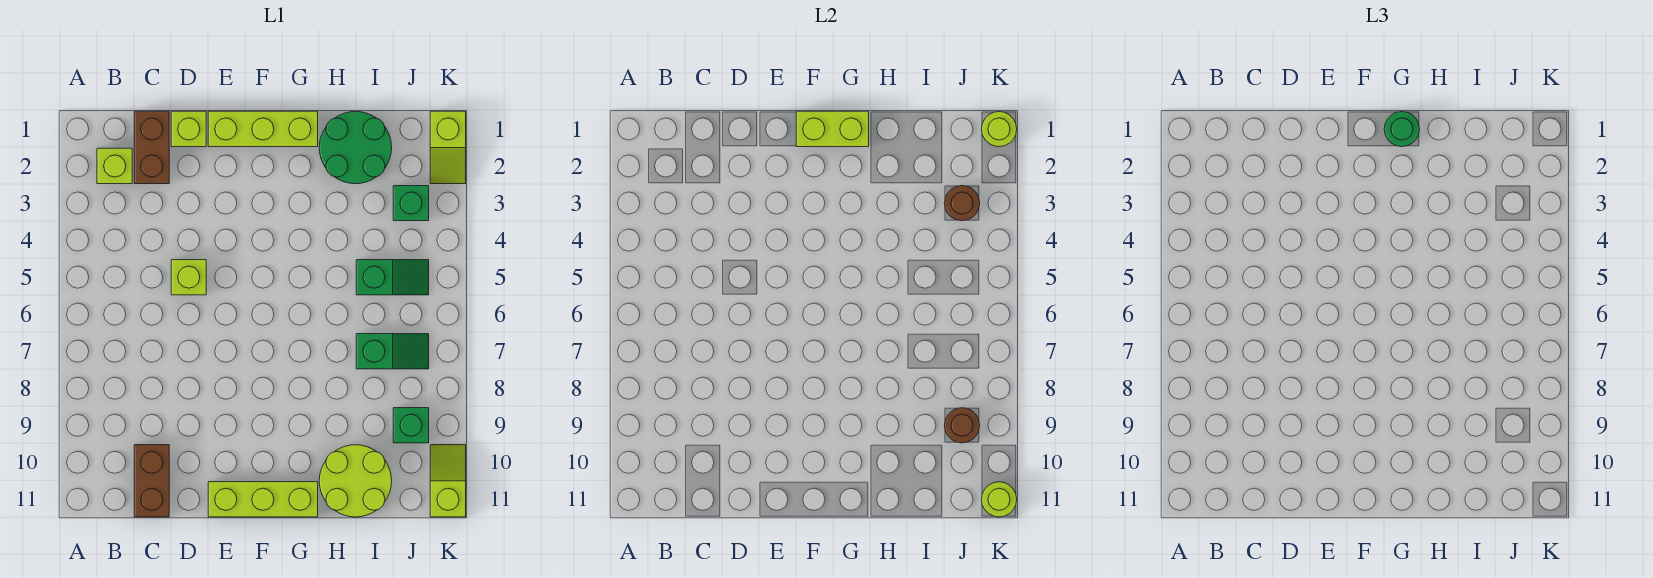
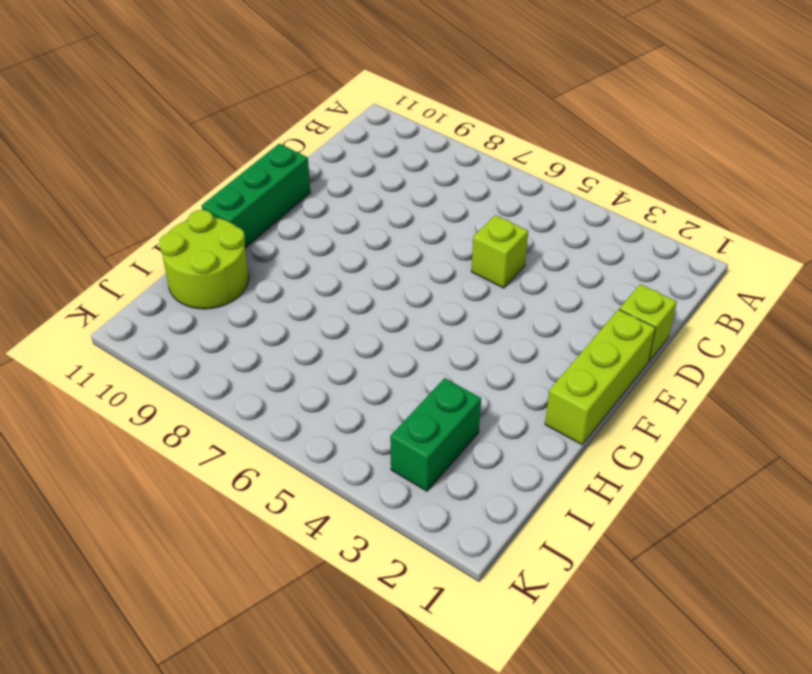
green brick E11:G11 level 1 -> lime brick E11:G11 level 1
green brick I3:J3 level 1 -> green brick J3 level 1
none -> lime brick B2 level 1
none -> brown brick C1:C2 level 1
none -> brown brick C10:C11 level 1

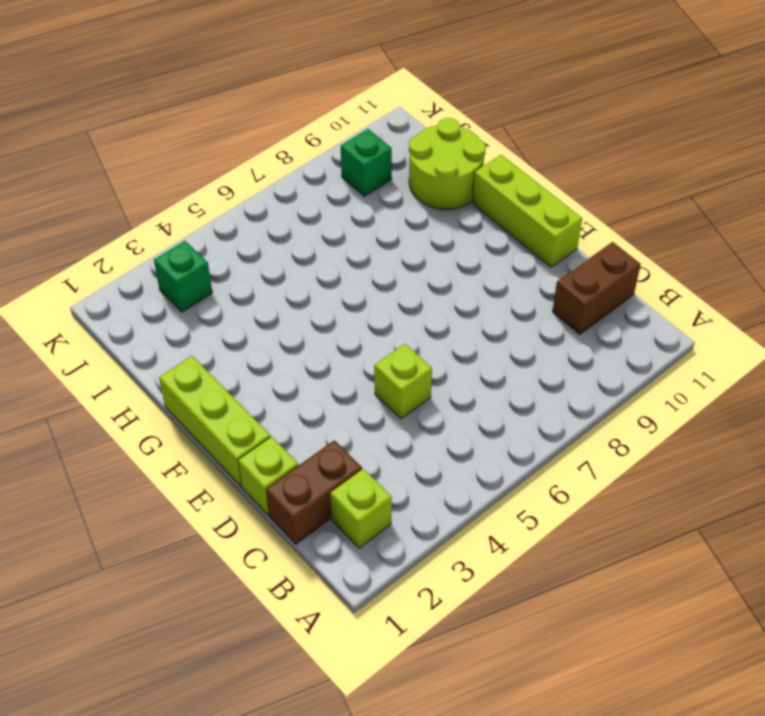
none -> green round brick H1:I2 level 1
none -> green slope I5:J5 level 1 top I
none -> green slope I7:J7 level 1 top I

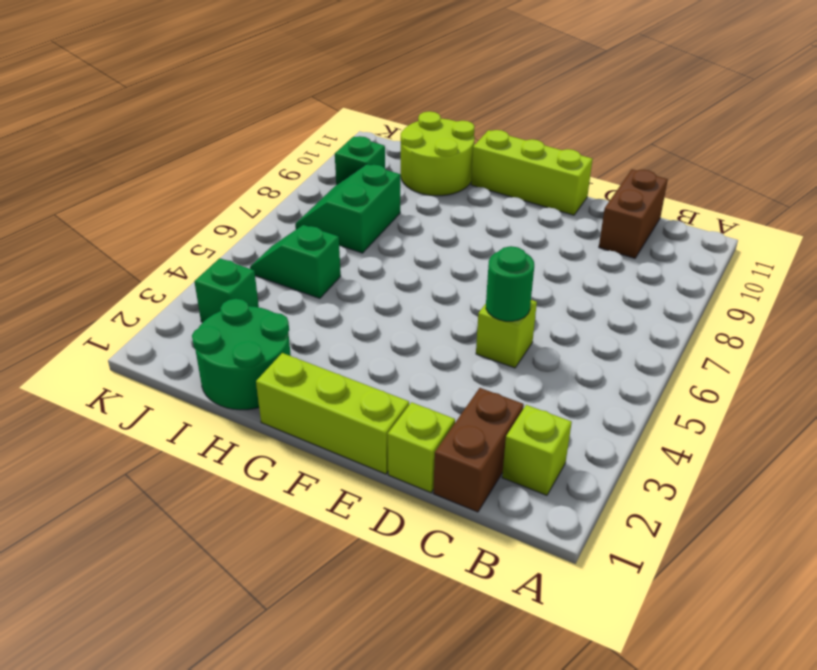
green round brick D5 level 2 -> green round brick G1 level 3
green slope I7:J8 level 1 top I -> green slope I7:J7 level 1 top I
none -> lime slope K1:K2 level 1 top 1
none -> lime slope K10:K11 level 1 top 11
none -> lime brick F1:G1 level 2

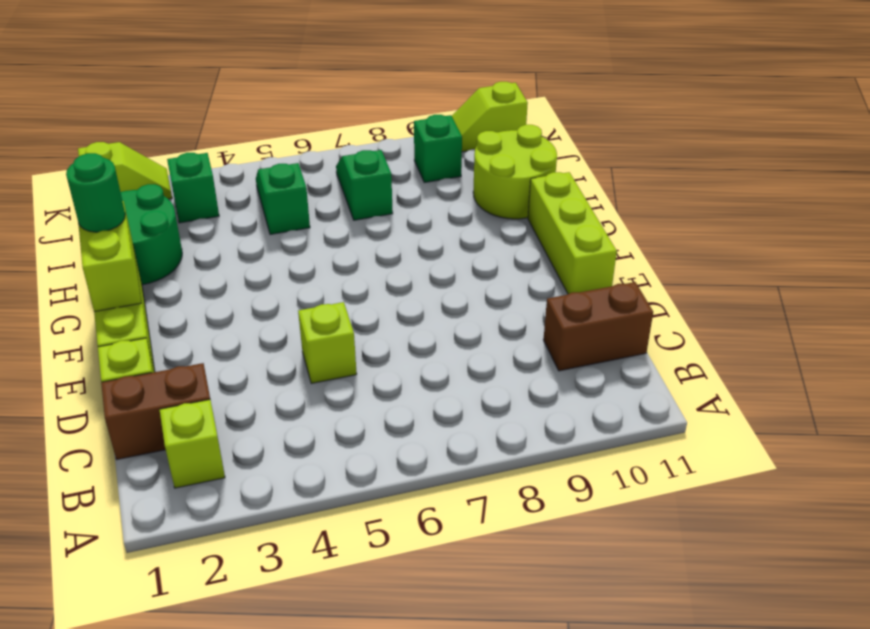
none -> brown round brick J3 level 2
none -> brown round brick J9 level 2
none -> lime round brick K1 level 2

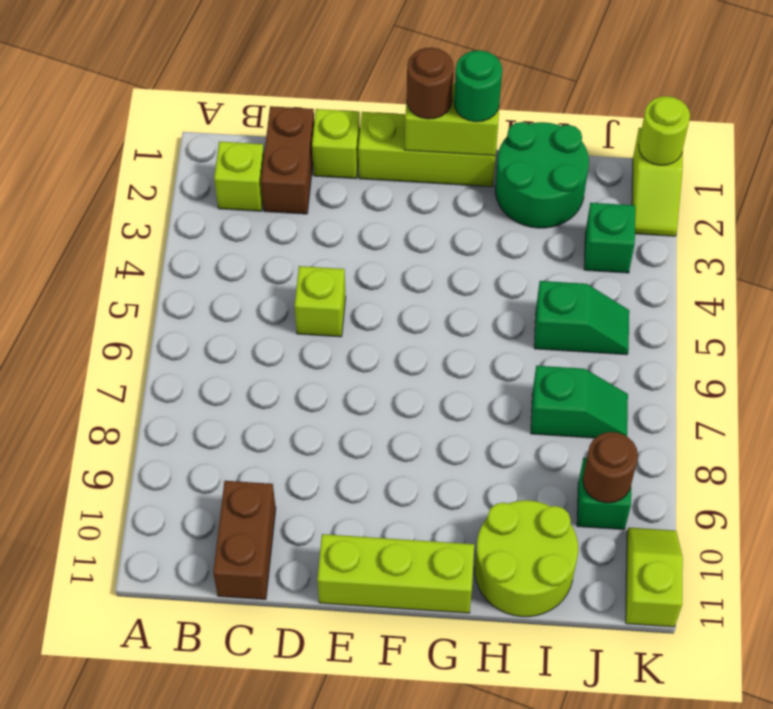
brown round brick F1 level 3 -> brown round brick J3 level 2
none -> lime round brick K11 level 2

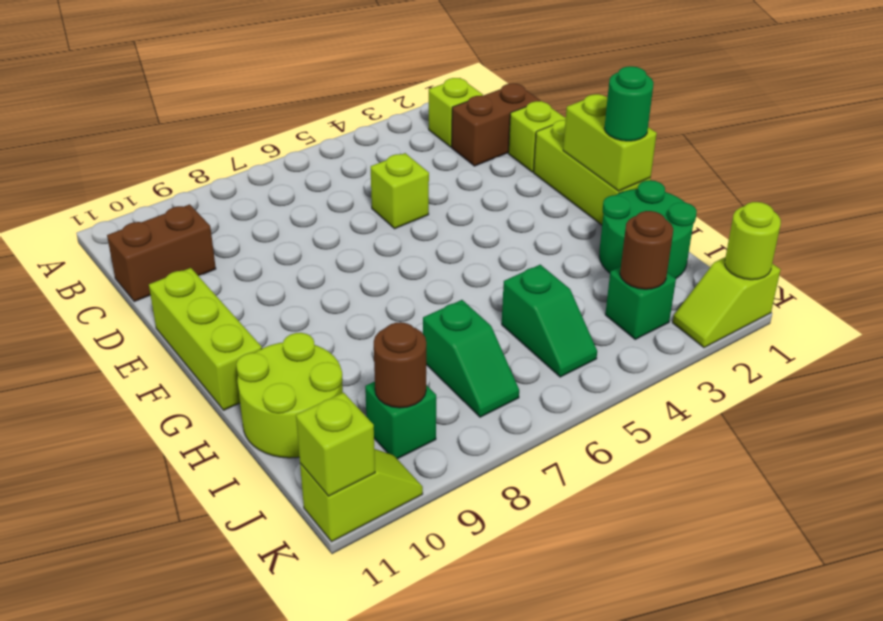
lime brick K11 level 2 -> lime round brick K11 level 2

